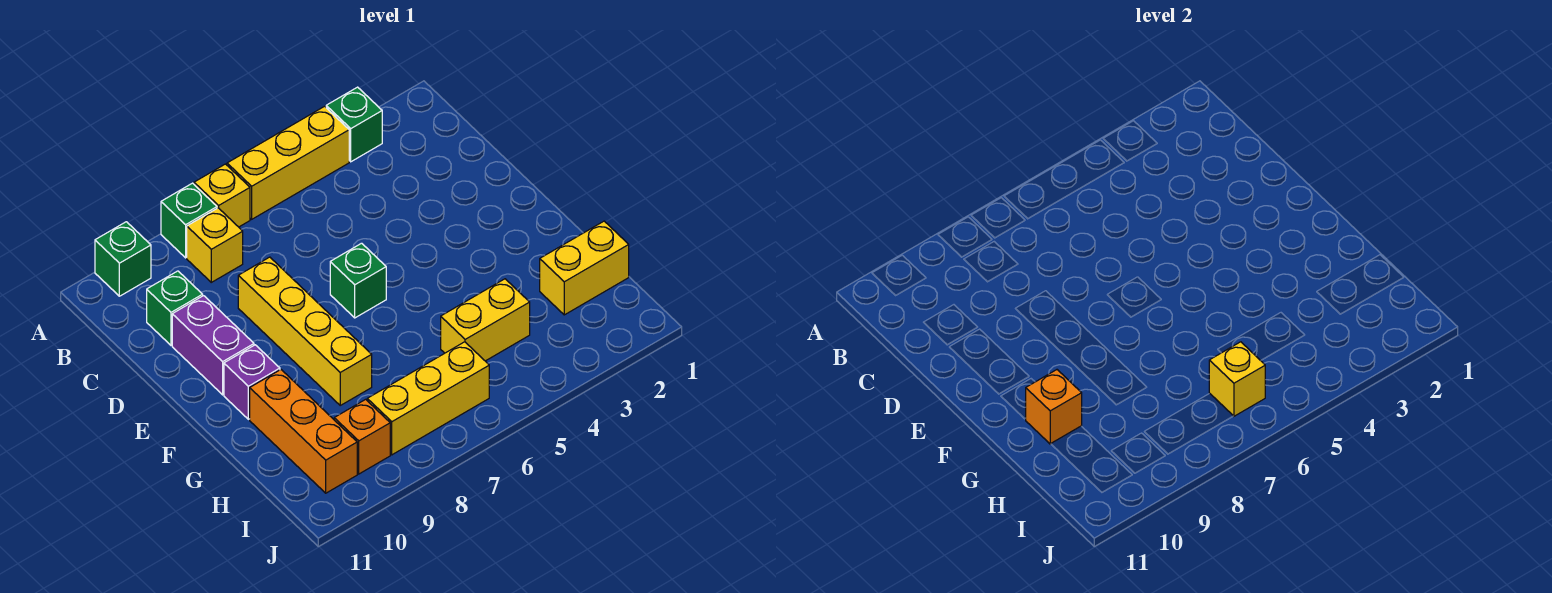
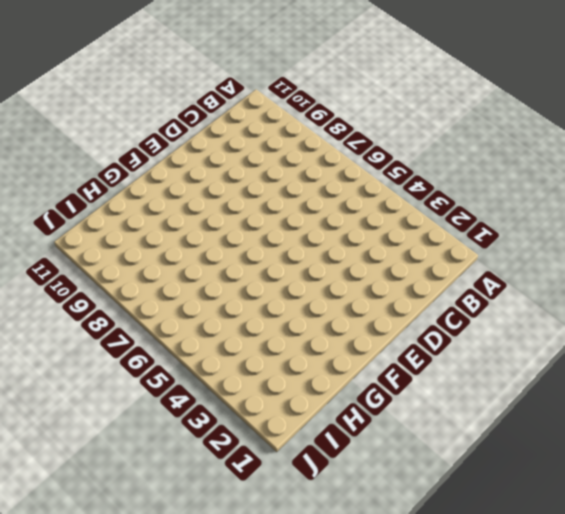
none -> green brick A3 level 1
none -> yellow brick A4:A6 level 1
none -> yellow brick A7 level 1

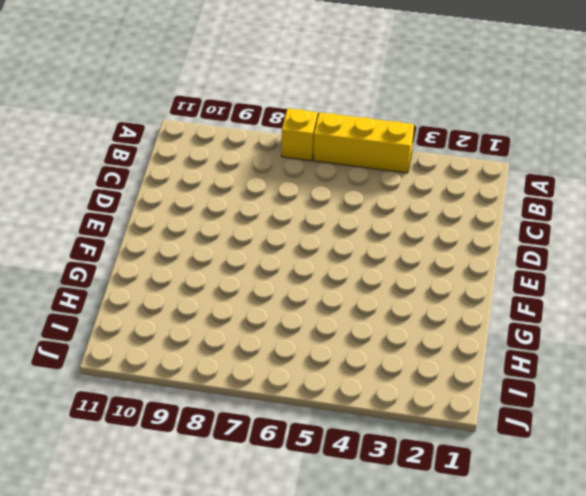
none -> green brick A3 level 1
none -> green brick A8 level 1
none -> green brick A10 level 1

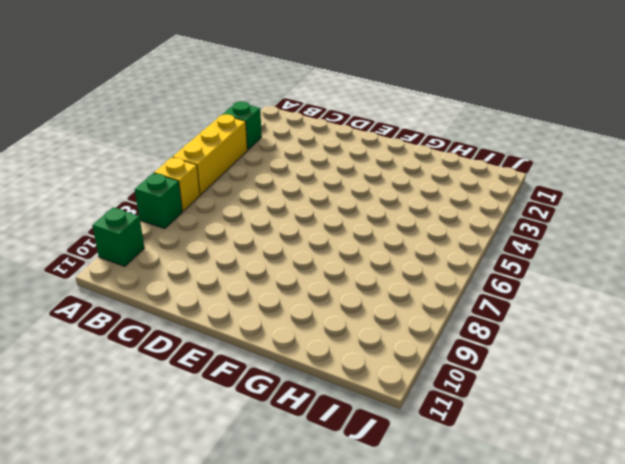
none -> yellow brick B8 level 1
none -> green brick C10 level 1
none -> yellow brick D8:G8 level 1

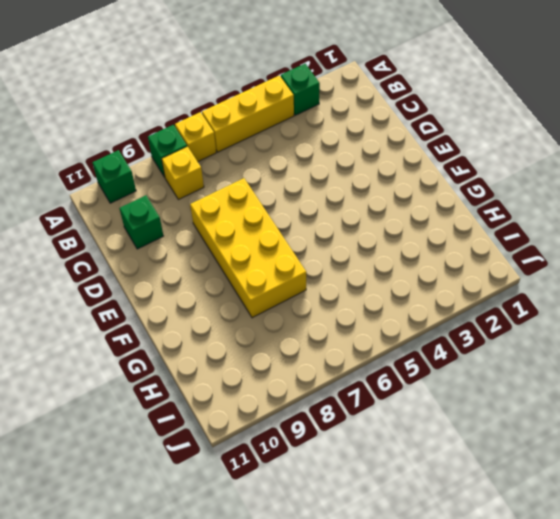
yellow brick D7:G8 level 1 -> yellow brick D8:G8 level 1
none -> purple brick D10:E10 level 1
none -> green brick E6 level 1
none -> purple brick F10 level 1

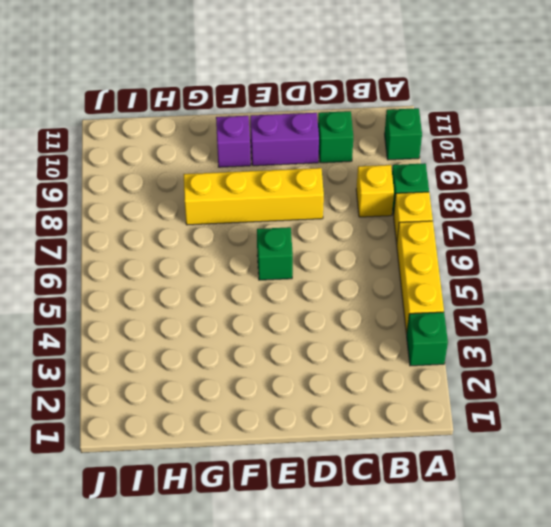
none -> orange brick G10:I10 level 1
none -> yellow brick H1:H2 level 1
none -> yellow brick H4:H5 level 1

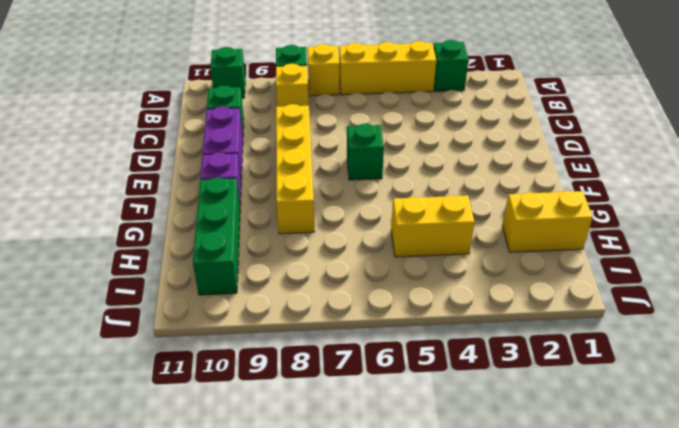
green brick G10:I10 level 1 -> orange brick G10:I10 level 1
none -> yellow brick I6:I8 level 1
none -> orange brick I9 level 1
none -> orange brick G10 level 2

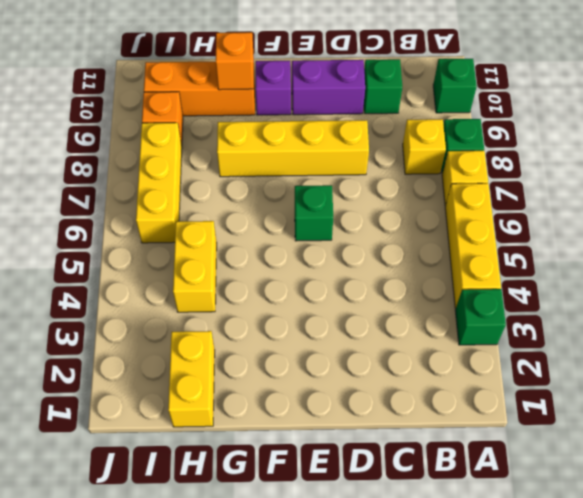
none -> yellow brick I6 level 2

